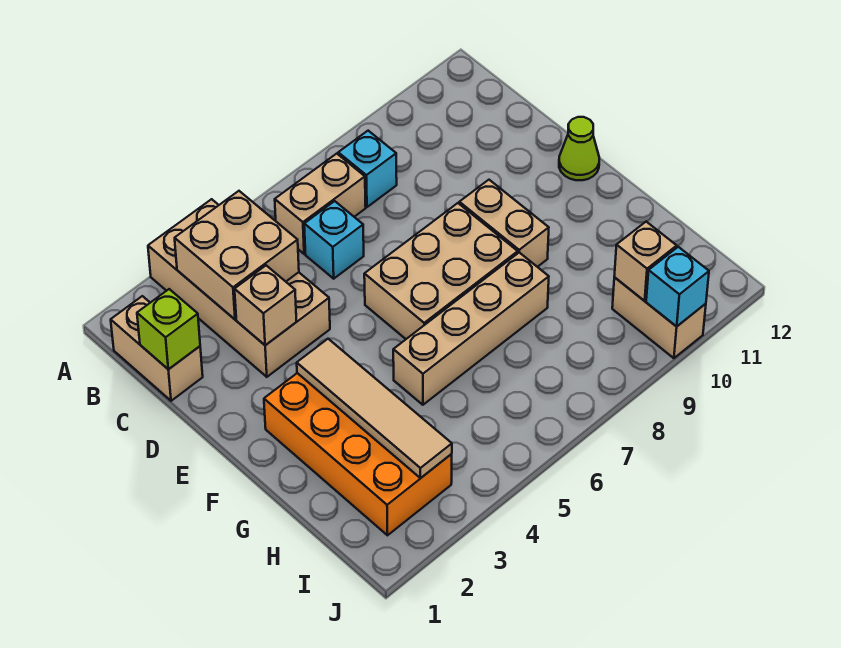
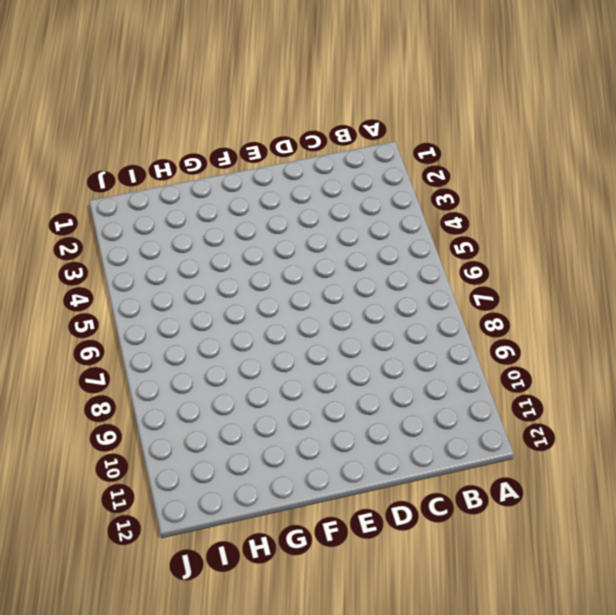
none -> tan brick A3:D4 level 1
none -> tan brick B1:C1 level 1
none -> tan brick B6:B7 level 1

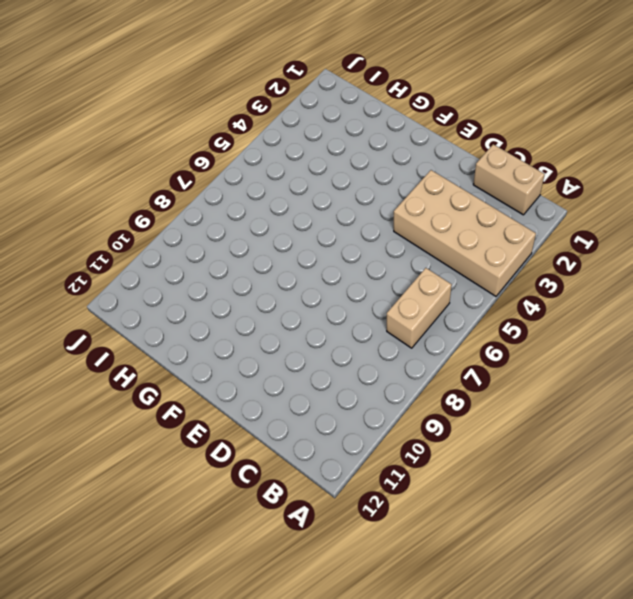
none -> cyan brick B8 level 1
none -> cyan brick C6 level 1
none -> tan brick E6:F8 level 1

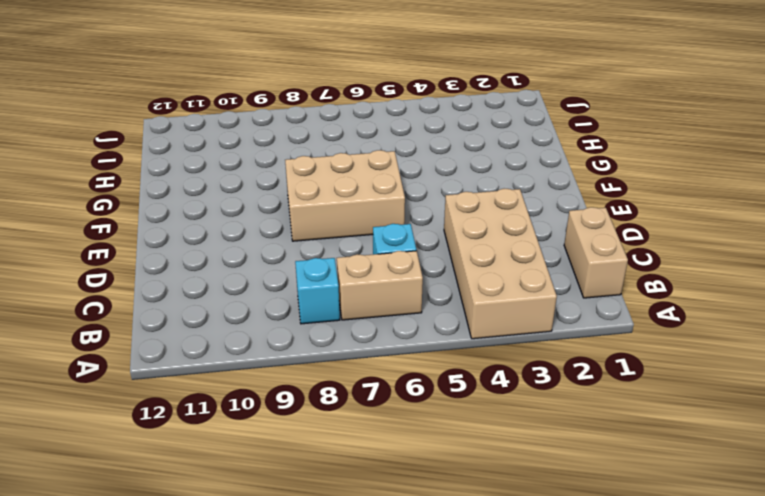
none -> tan brick E9:F9 level 1
none -> lime cone E12 level 1
none -> orange brick F2:I3 level 1

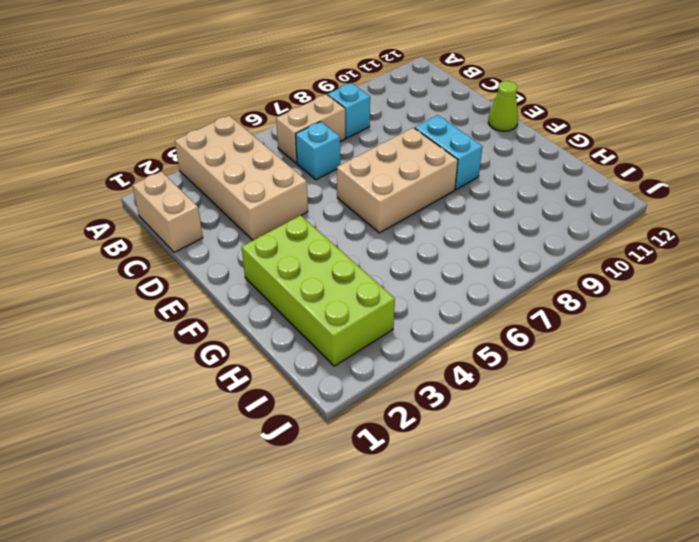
cyan brick E9:F9 level 1 -> tan brick E9:F9 level 1
lime brick F2:I3 level 1 -> orange brick F2:I3 level 1
none -> tan brick G5:G8 level 1
none -> tan brick I10:J10 level 1
none -> tan brick B3:C4 level 2

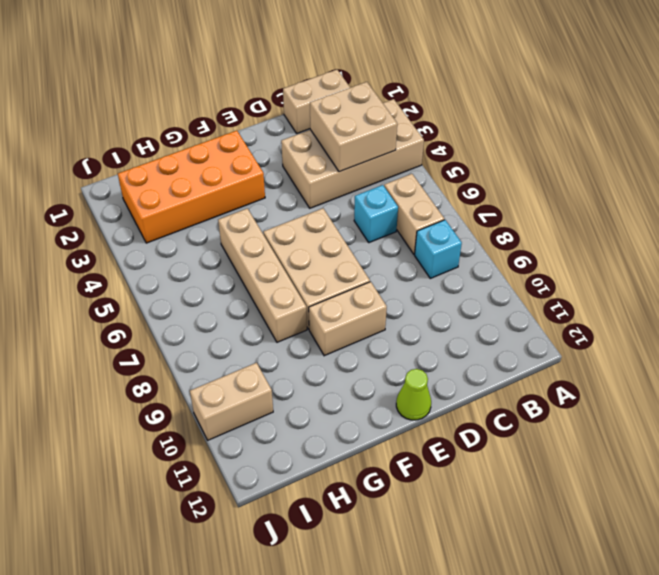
none -> lime brick C1 level 2
none -> tan brick D3 level 2
none -> tan tile F3:I3 level 2

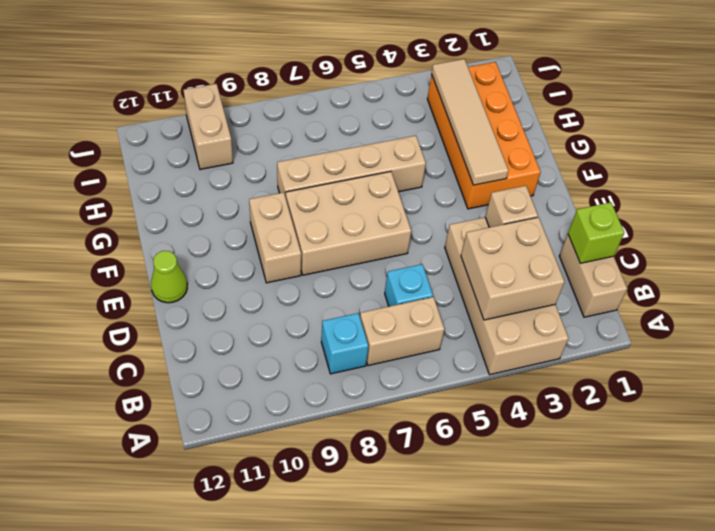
none -> tan brick I10 level 2
none -> cyan brick J10 level 2

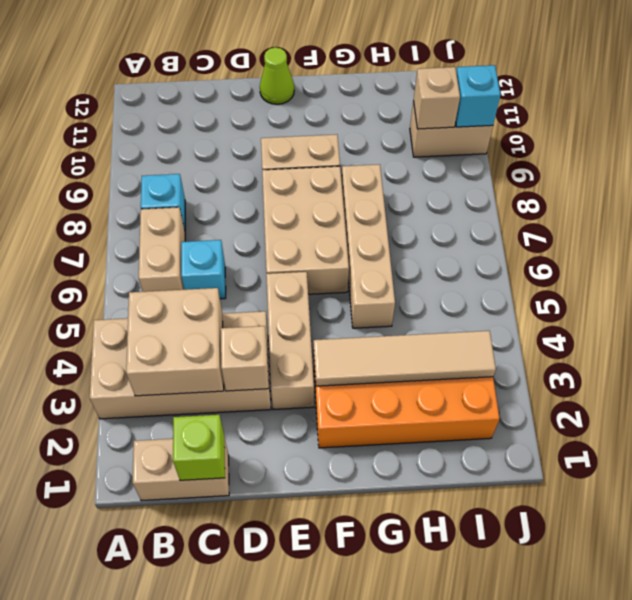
tan brick E3:E5 level 1 -> none

